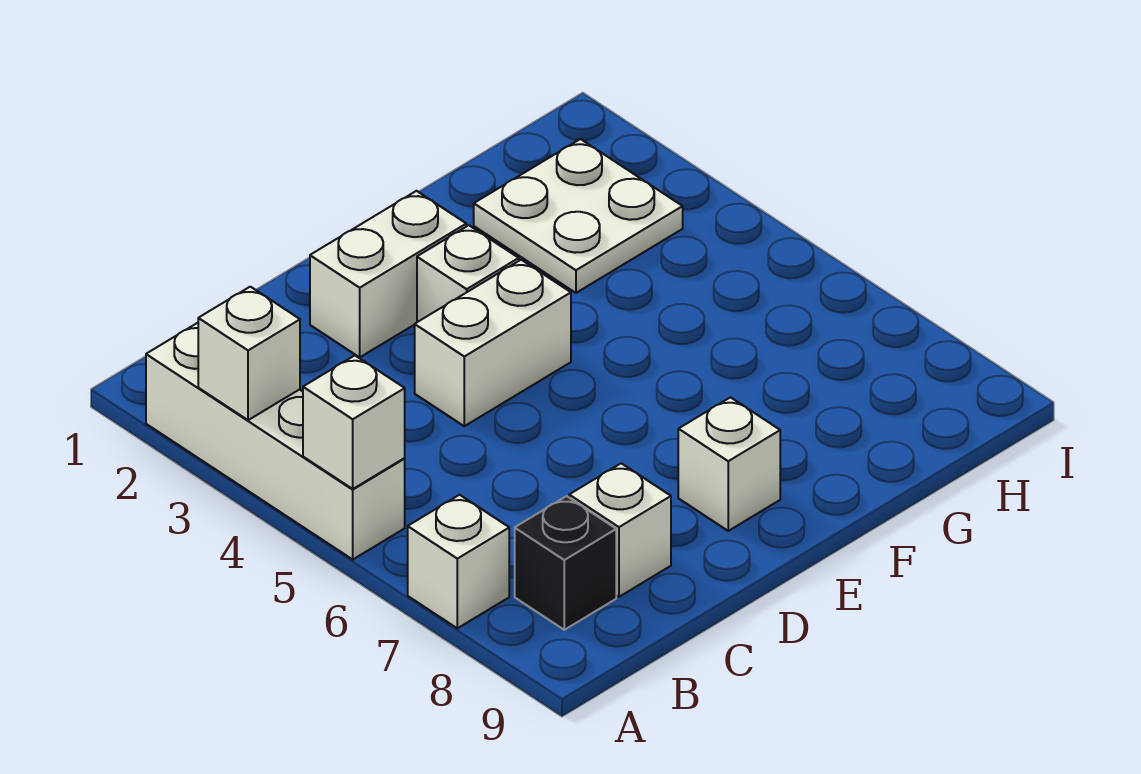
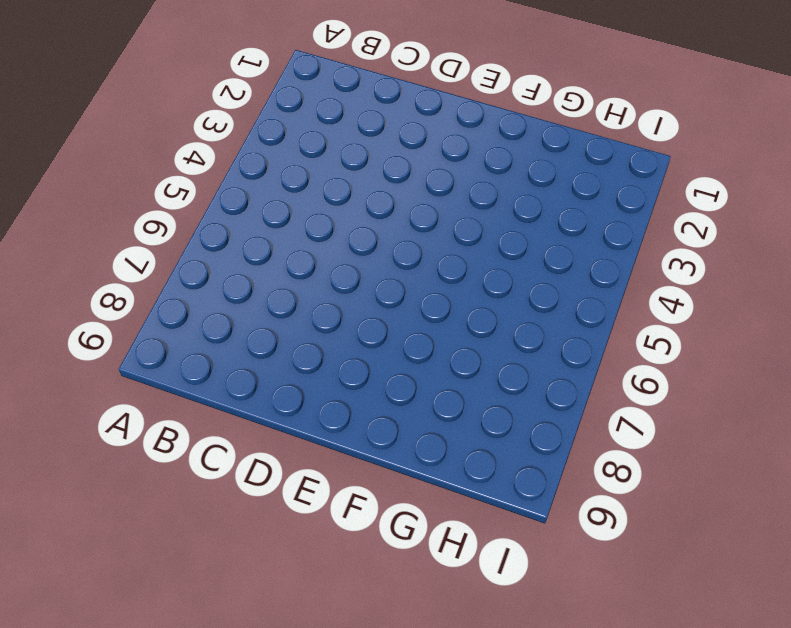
none -> white brick A2:A5 level 1
none -> white brick A7 level 1

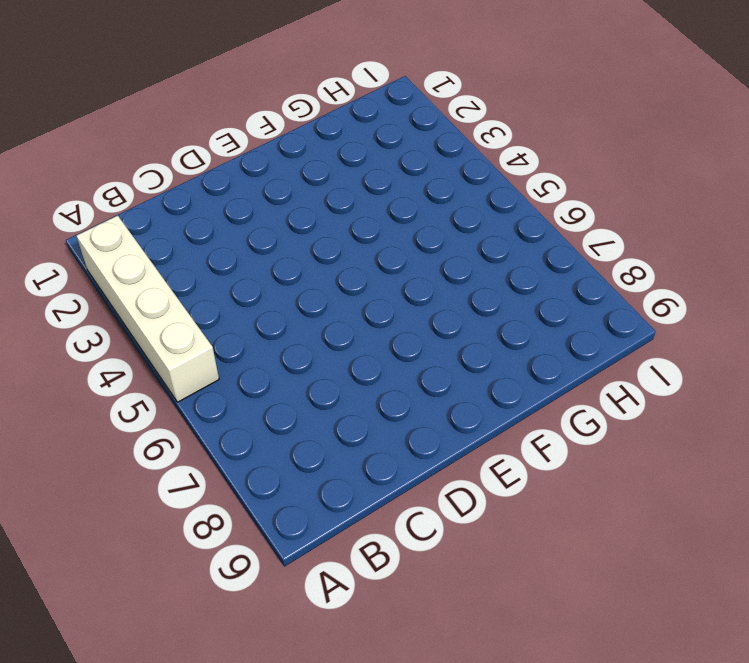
none -> white brick A7 level 1
none -> black brick B8 level 1

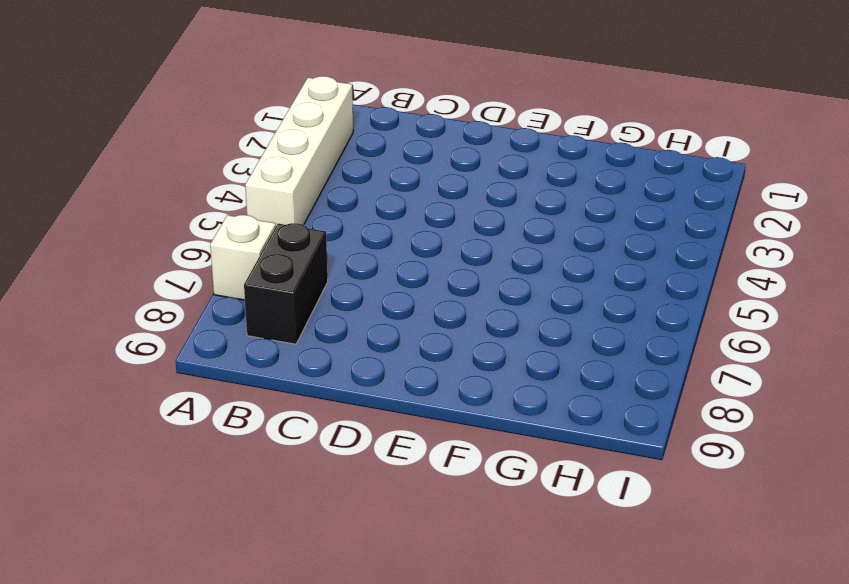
black brick B7:B8 level 1 -> black brick B8 level 1
none -> white brick C8 level 1
none -> white brick D2:E2 level 1

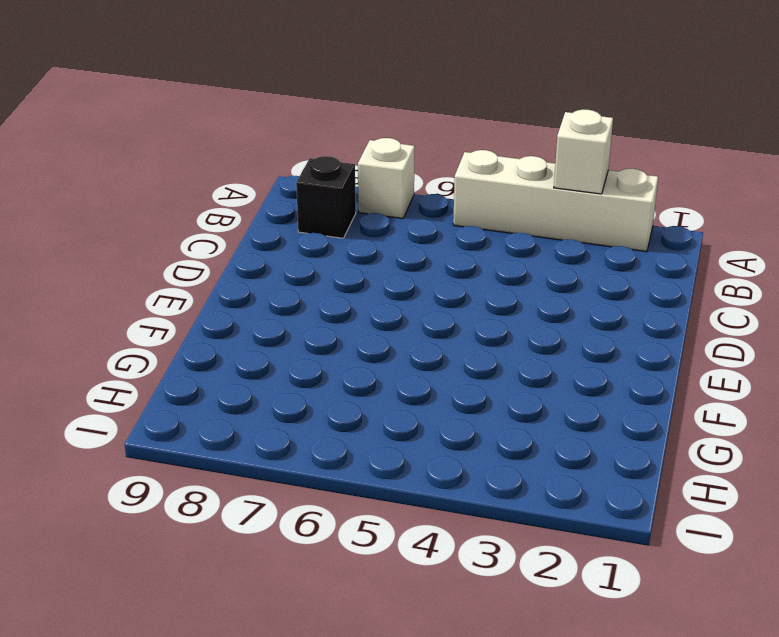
none -> white brick C8 level 1
none -> white brick D2:E2 level 1

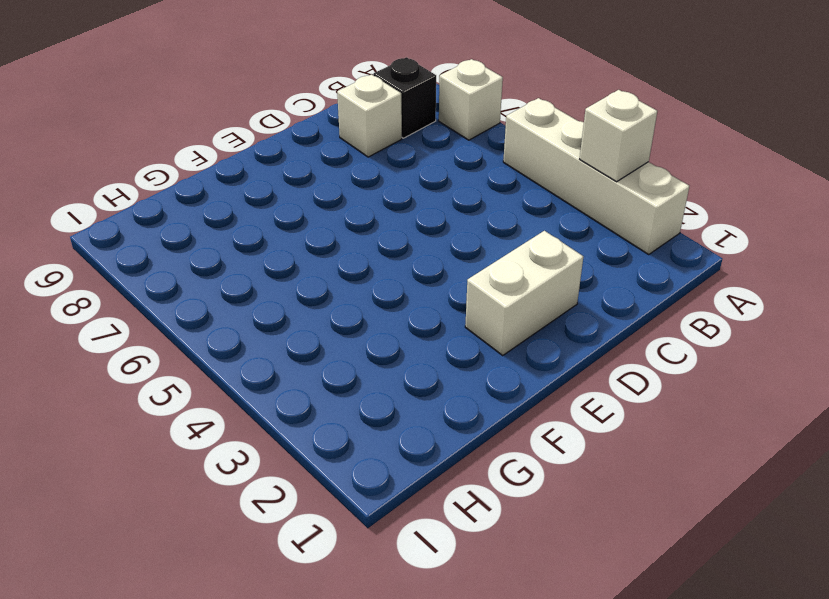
none -> white brick D4:E4 level 1
none -> white brick E3 level 1

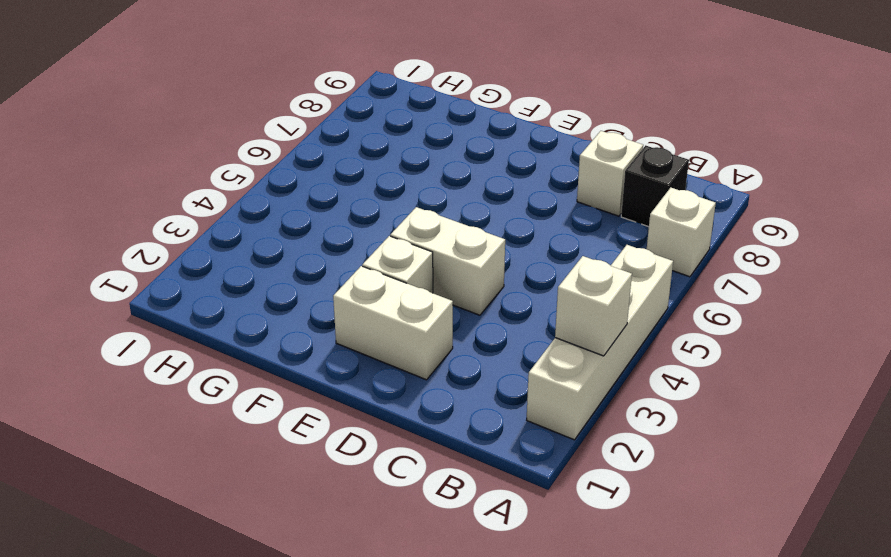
none -> white brick E8 level 1
none -> white plate G2:H3 level 1

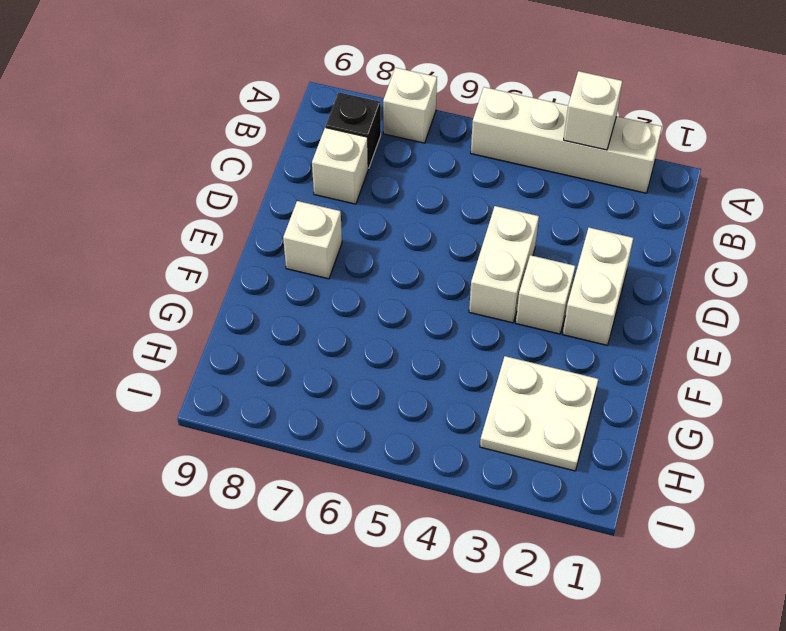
none -> white brick A5 level 2

